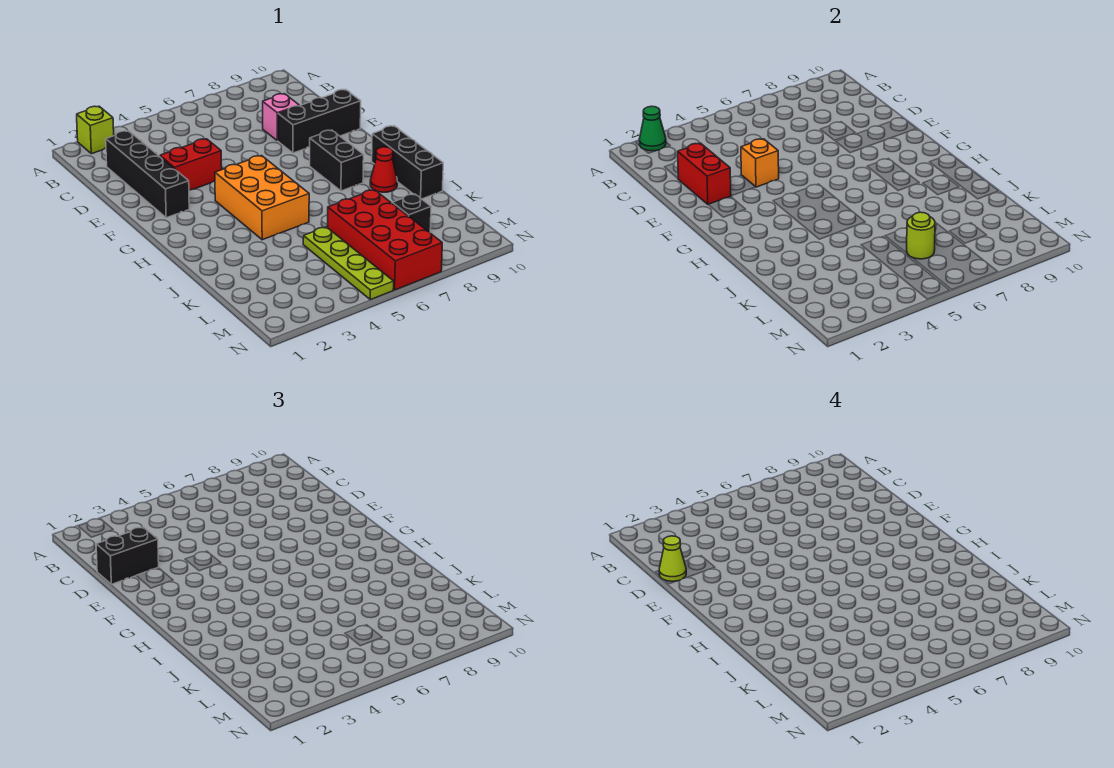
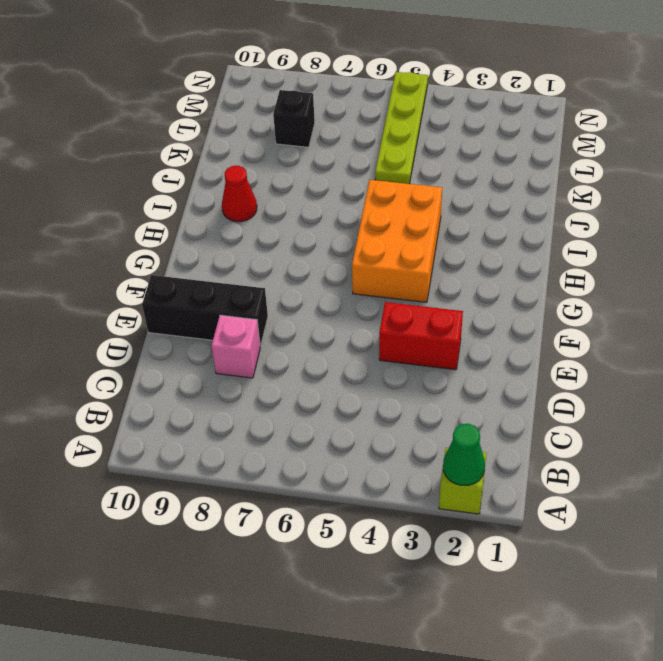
none -> black brick C2:F2 level 1
none -> black brick G8:H8 level 1
none -> black brick H10:J10 level 1

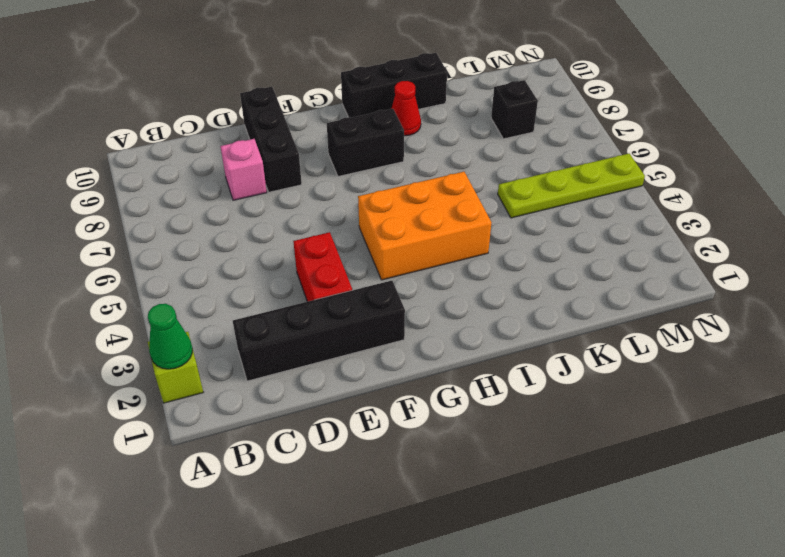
none -> red brick K6:N7 level 1
none -> red brick D2:E2 level 2
none -> orange brick E4 level 2

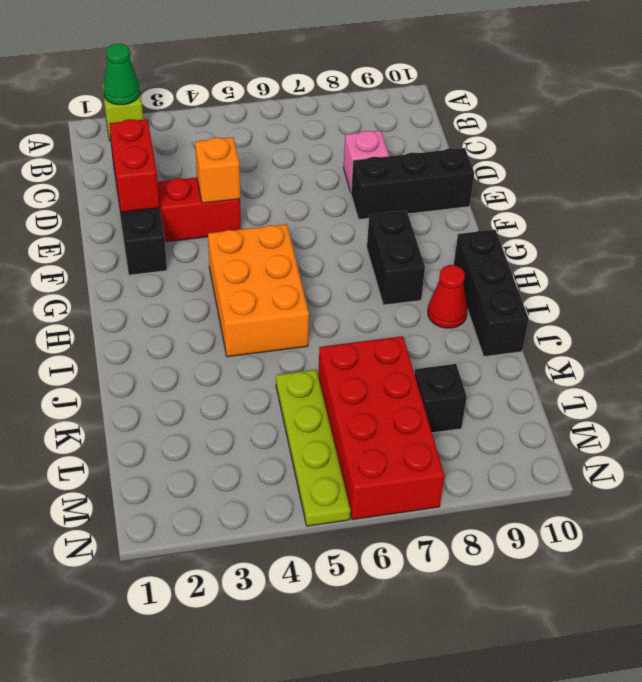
none -> lime round brick L6 level 2
none -> black brick D1:D2 level 3
none -> lime cone D1 level 4

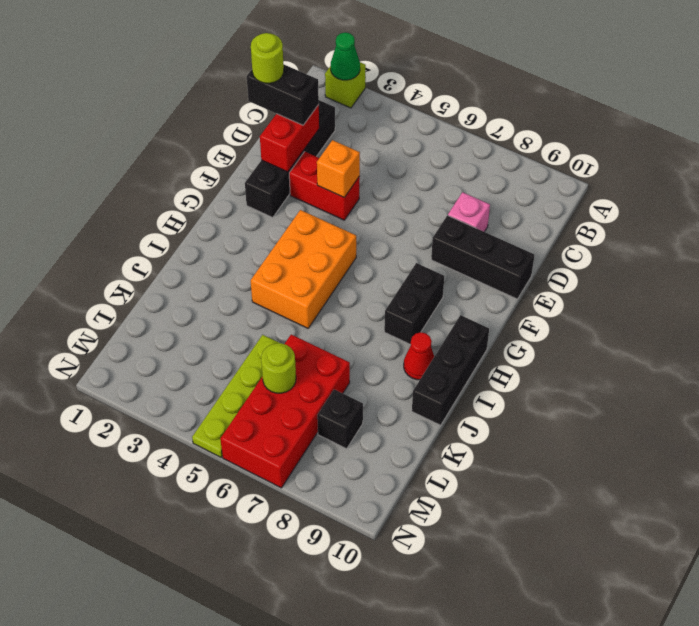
lime round brick D1 level 4 -> lime cone D1 level 4

